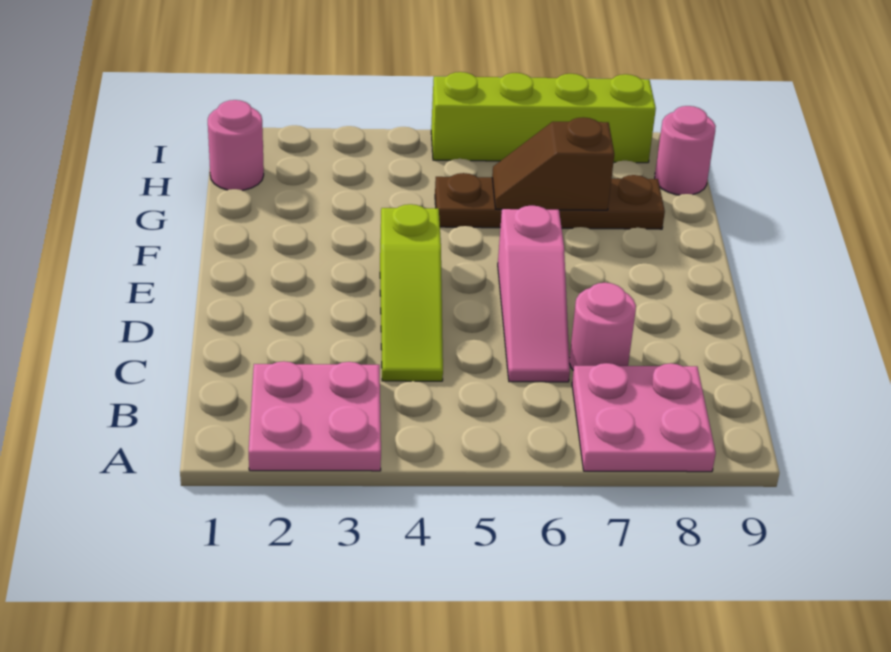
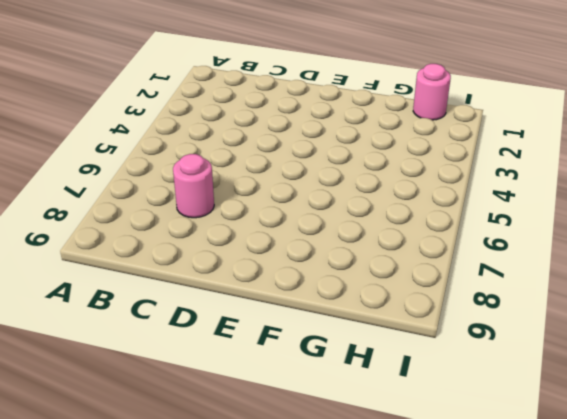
none -> pink plate A2:B3 level 1
none -> pink plate A7:B8 level 1

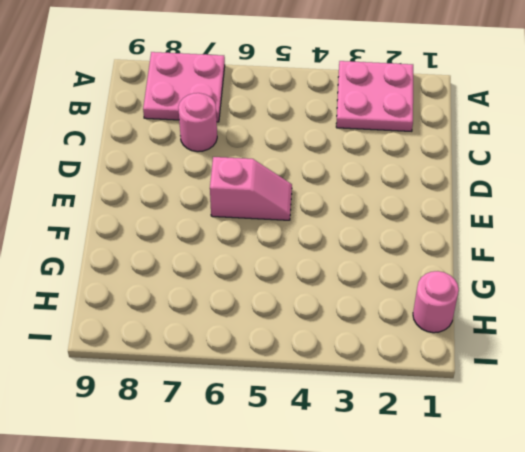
pink slope E5:E6 level 1 top 6 -> pink slope C6:E6 level 1 top E
none -> lime slope C4:E4 level 1 top E
none -> brown plate G5:G8 level 1

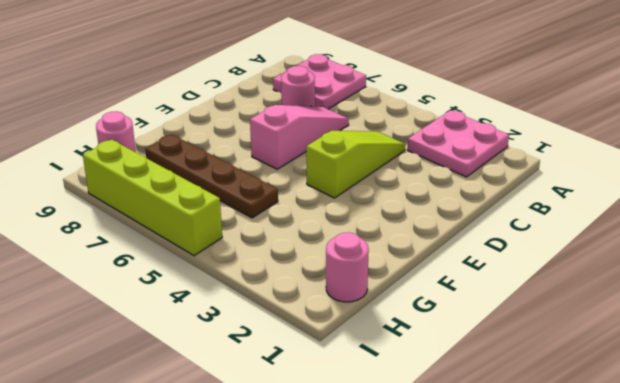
none -> brown slope G6:G7 level 2 top 7

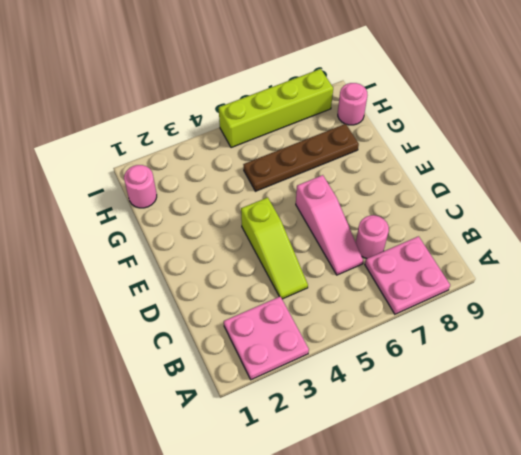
none -> brown slope G6:G7 level 2 top 7

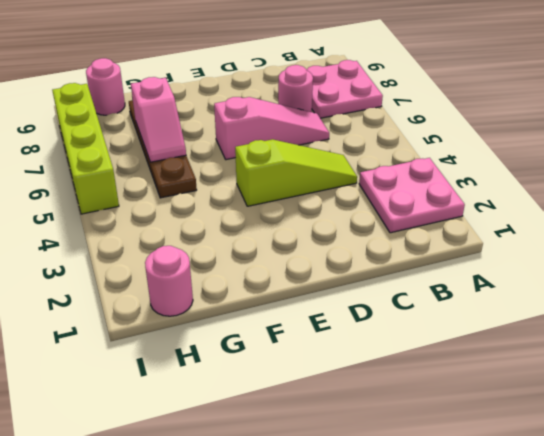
pink slope G6:G7 level 2 top 7 -> brown slope G6:G7 level 2 top 7

